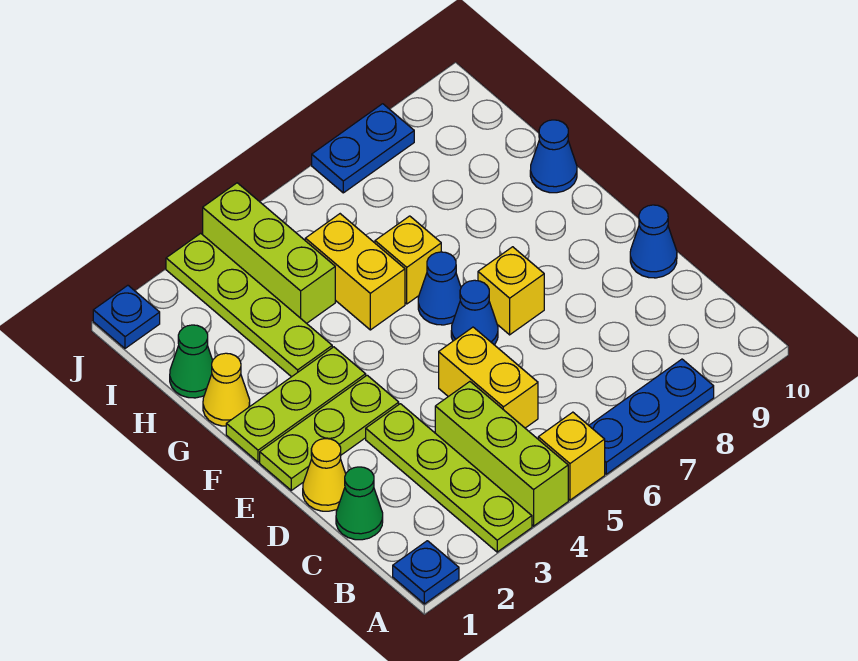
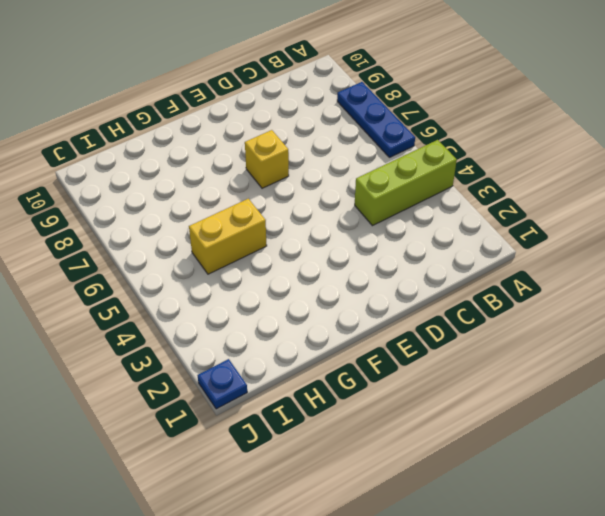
none -> blue plate A1 level 1
none -> lime plate A3:D3 level 1
none -> yellow brick A5 level 1

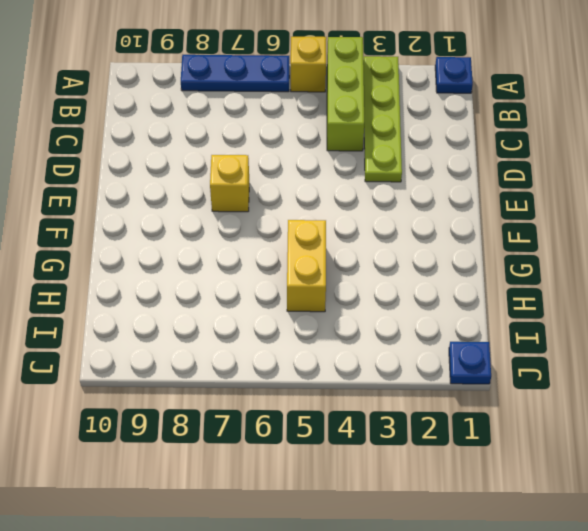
none -> green cone C1 level 1
none -> yellow brick C5:D5 level 1
none -> yellow cone D1 level 1

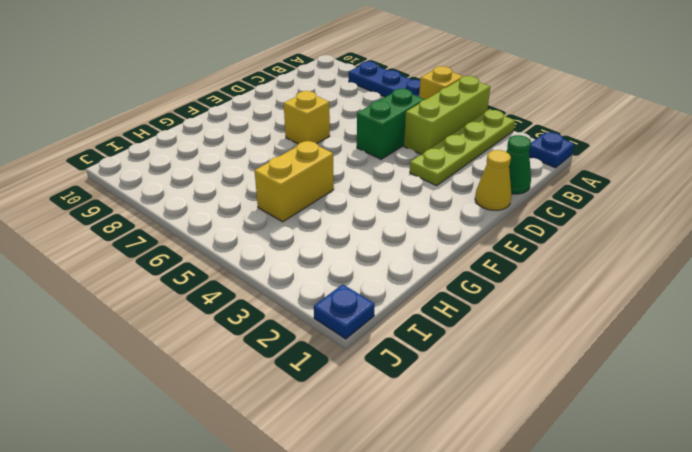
green brick C5:D5 level 1 -> yellow brick C5:D5 level 1
none -> blue cone D10 level 1
none -> lime plate E1:E3 level 1
none -> blue cone E6 level 1

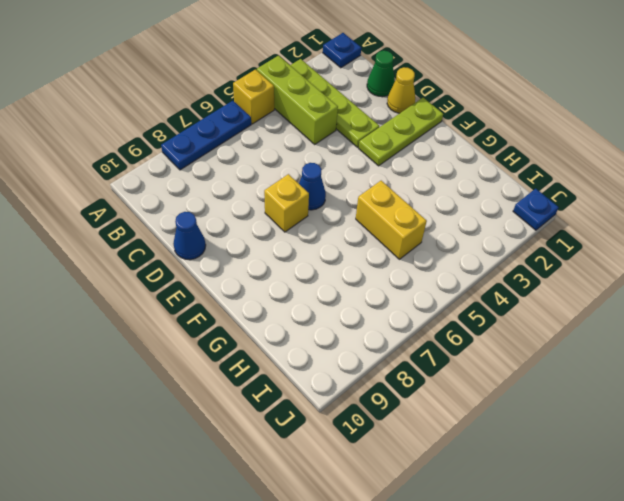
none -> yellow brick C5:D5 level 1
none -> lime plate F1:F3 level 1
none -> blue cone F6 level 1

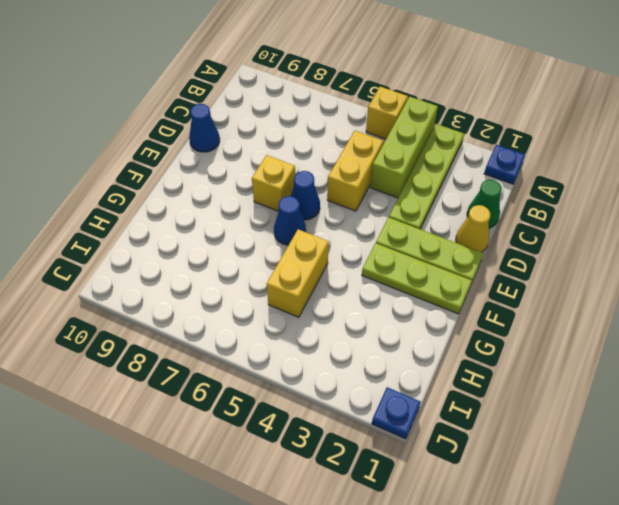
none -> blue plate A6:A8 level 1
none -> yellow cone G1 level 1
none -> lime plate G3:J3 level 1

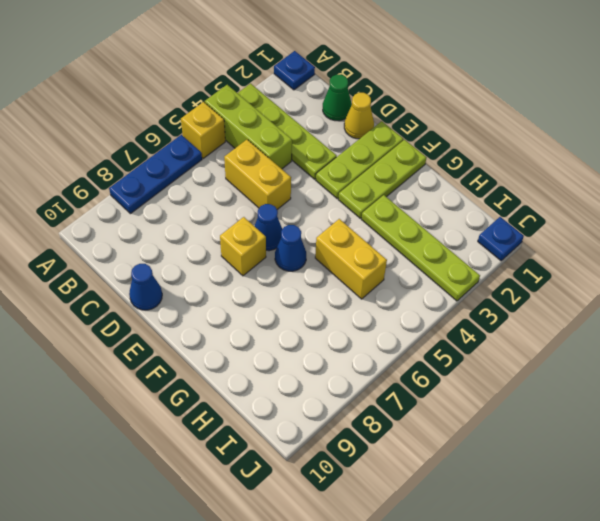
none -> yellow cone G1 level 1
none -> yellow brick G6 level 1
none -> blue cone G10 level 1

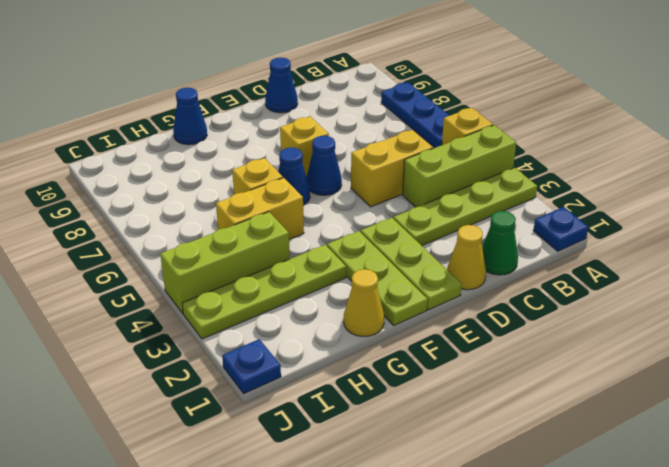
none -> green cone H1 level 1
none -> blue plate J7:J8 level 1

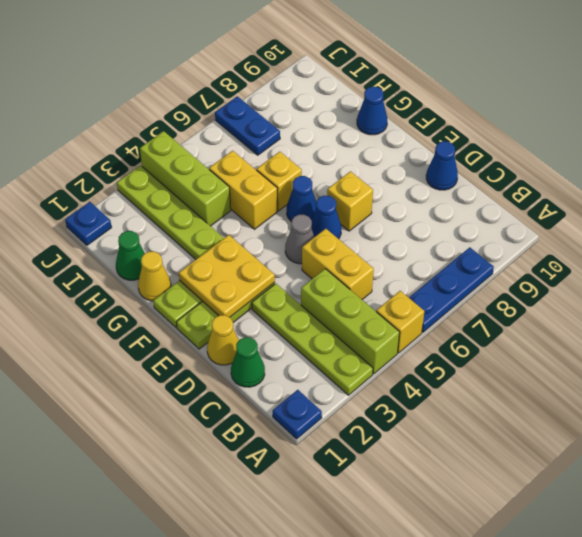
yellow plate E2:F3 level 2 -> none
grey cone E5 level 1 -> none
blue plate I7:J7 level 1 -> blue plate J7:J8 level 1

